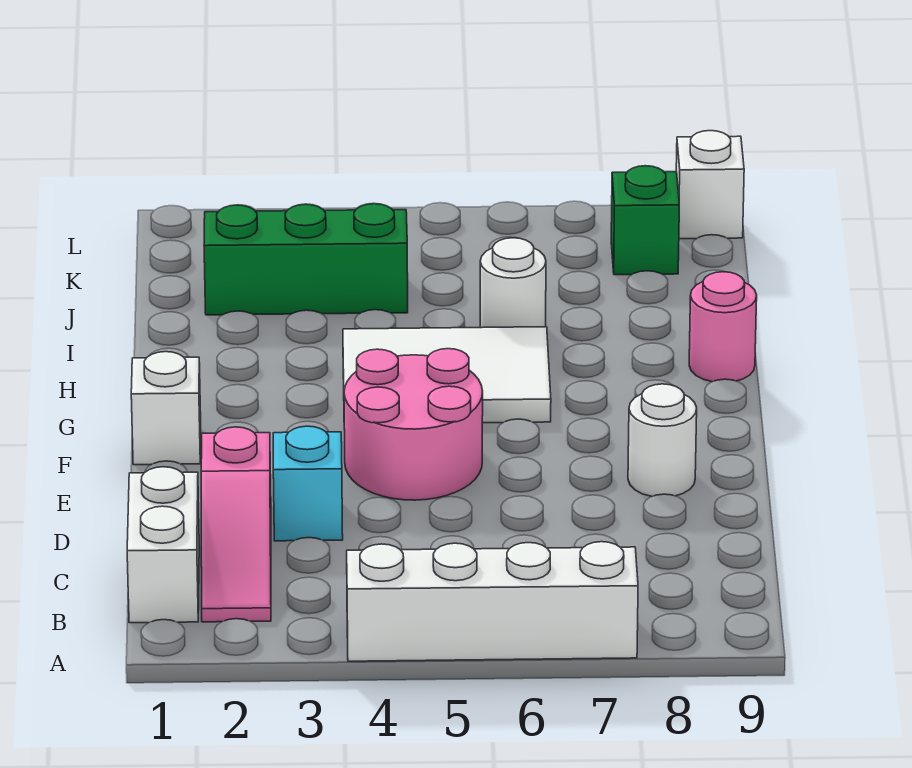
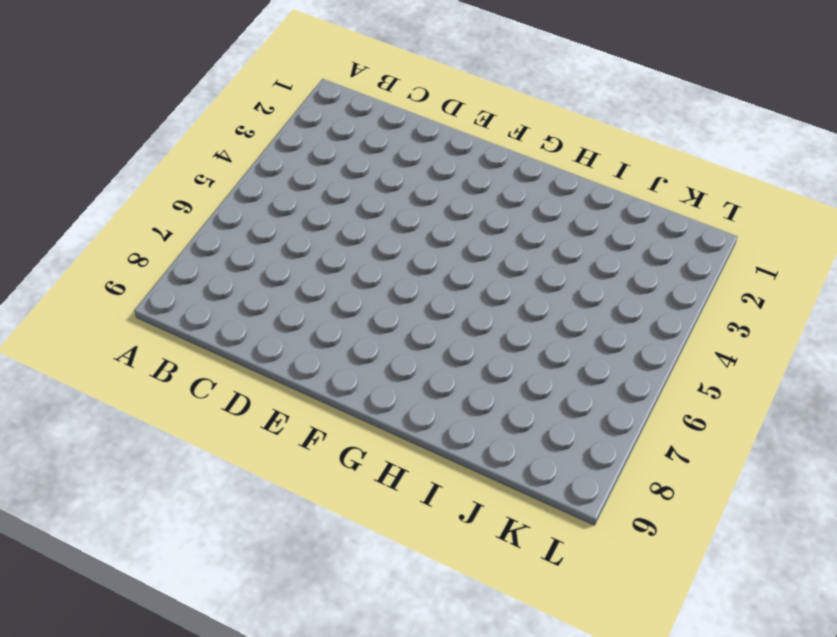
none -> white brick A4:A7 level 1
none -> white brick B1:C1 level 1
none -> pink slope B2:D2 level 1 top D

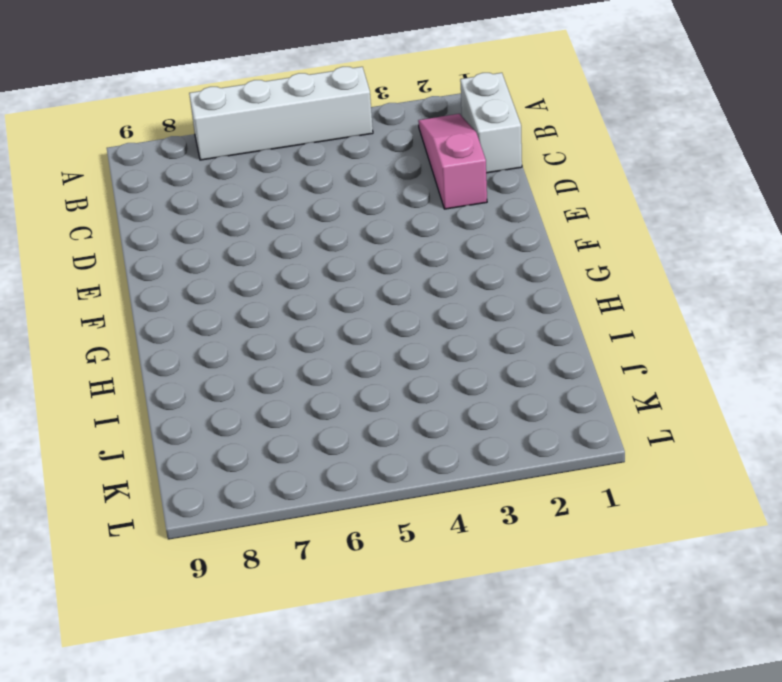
none -> cyan brick D3 level 1
none -> pink round brick E4:F5 level 1
none -> white round brick E8 level 1

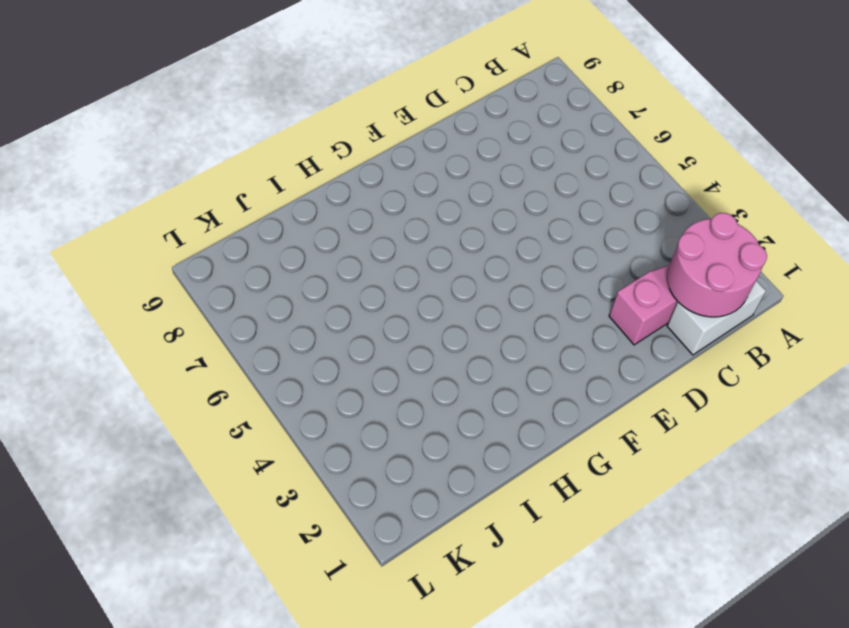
pink round brick B1:C2 level 2 -> pink round brick E4:F5 level 1
none -> white brick A4:A7 level 1
none -> cyan brick D3 level 1
none -> white round brick E8 level 1

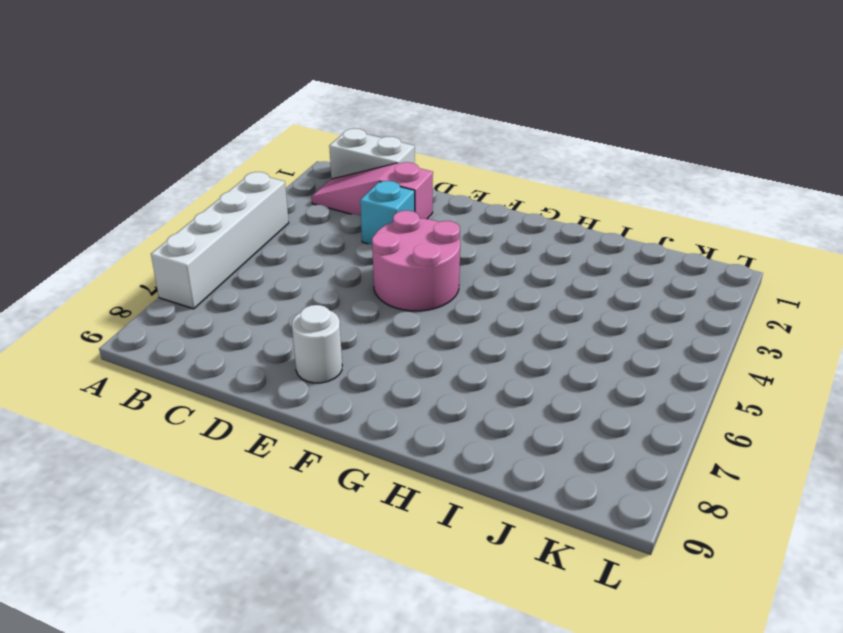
none -> white brick F1 level 1
none -> white tile G4:H6 level 1
none -> pink round brick H9 level 1

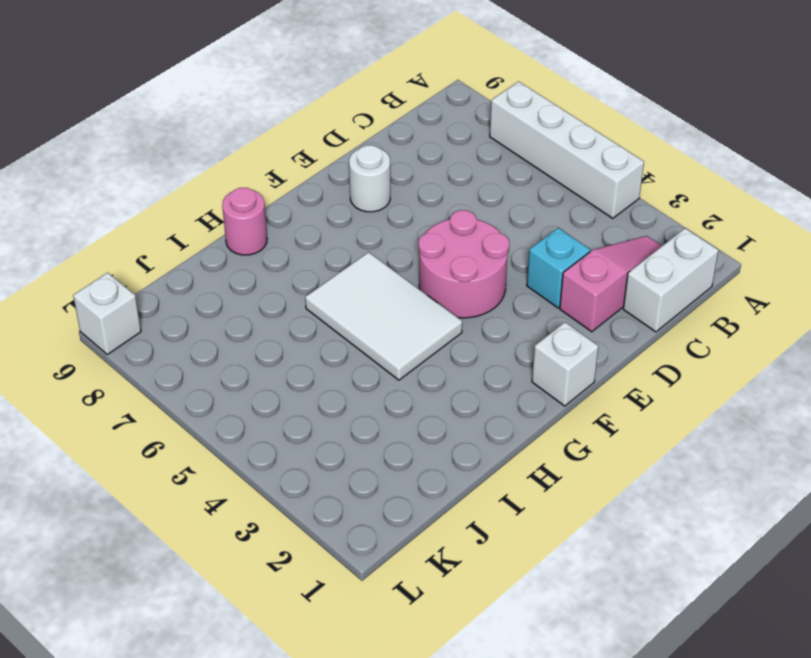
none -> white round brick I6 level 1
none -> green brick J2:J4 level 1
none -> green brick K8 level 1

